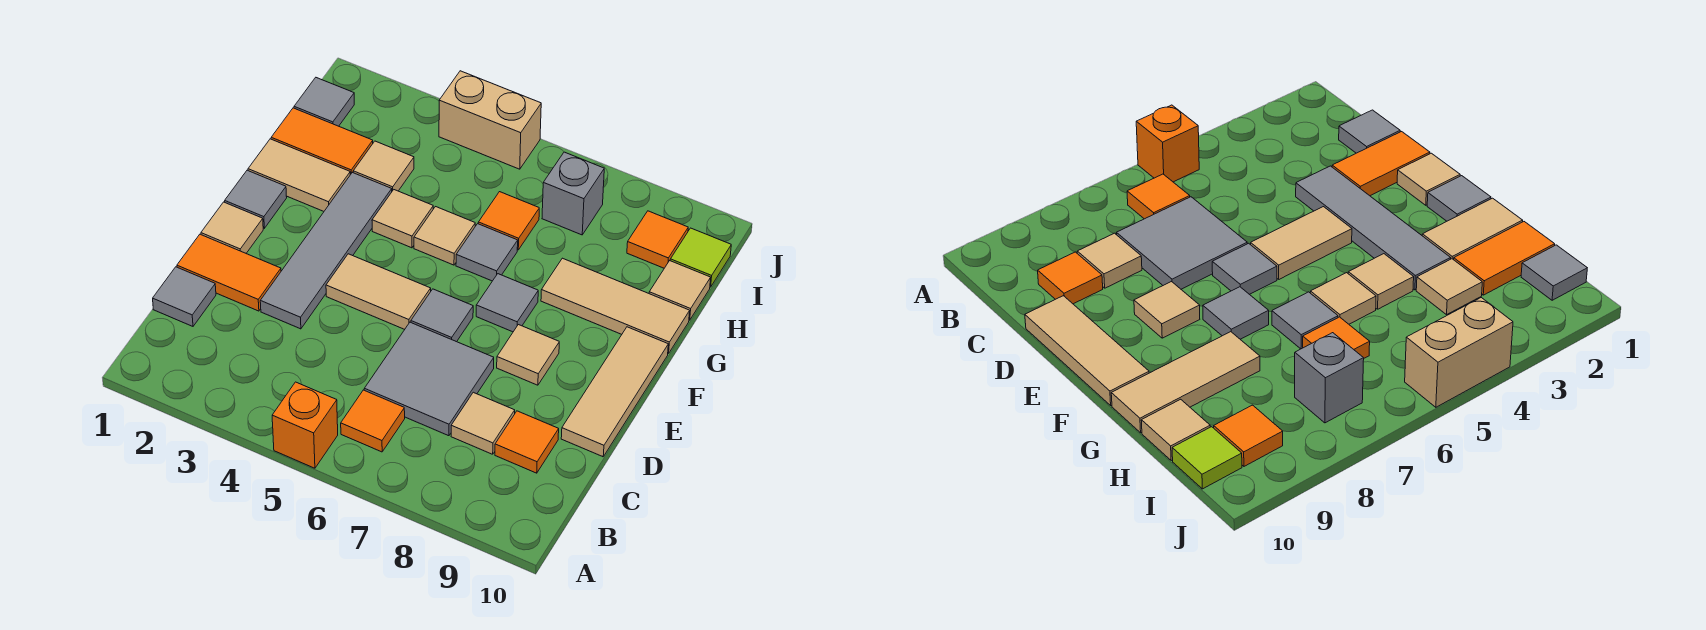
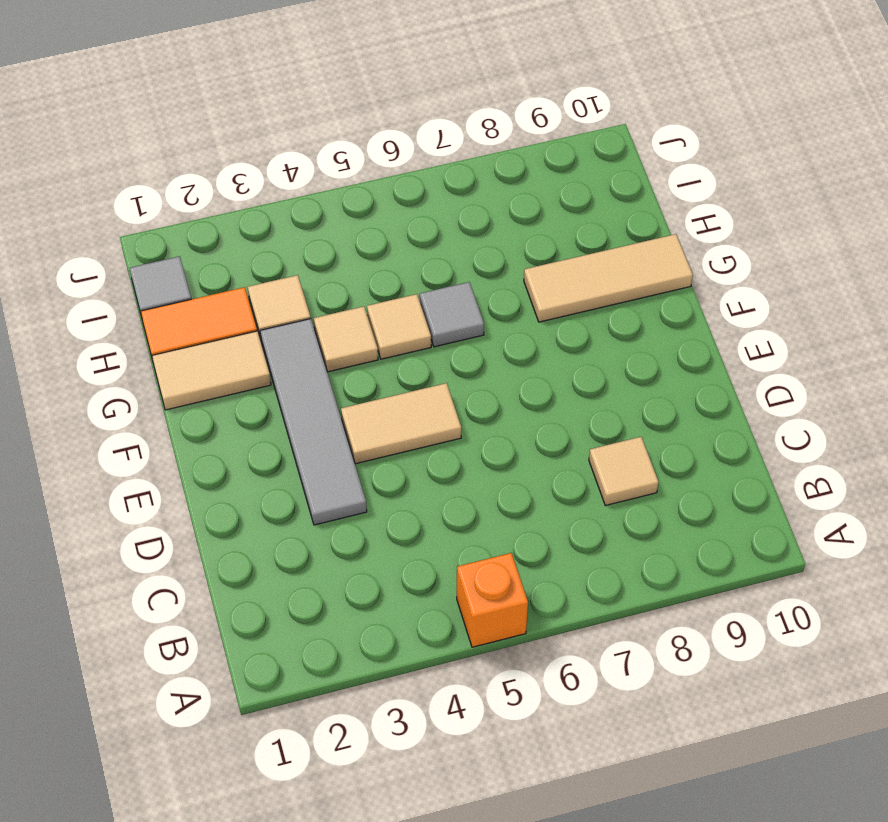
none -> orange tile B6 level 1
none -> grey tile C1 level 1
none -> grey tile C6:D7 level 1

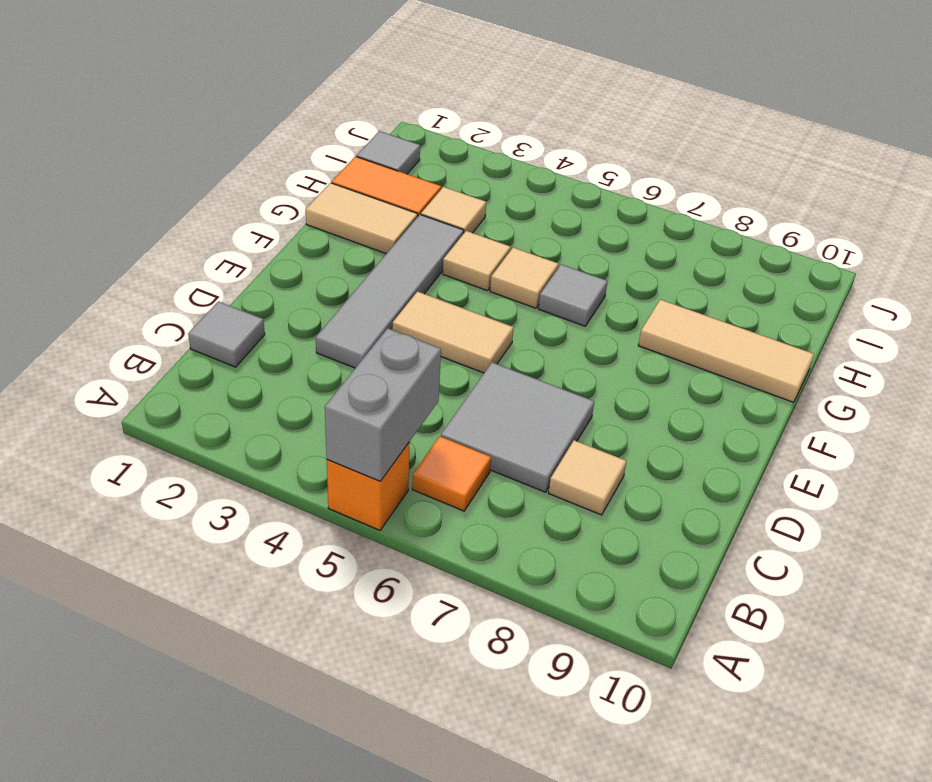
grey brick A5:B5 level 2 -> none
none -> orange tile C9 level 1
none -> orange tile D1:D2 level 1
none -> tan tile D10:F10 level 1

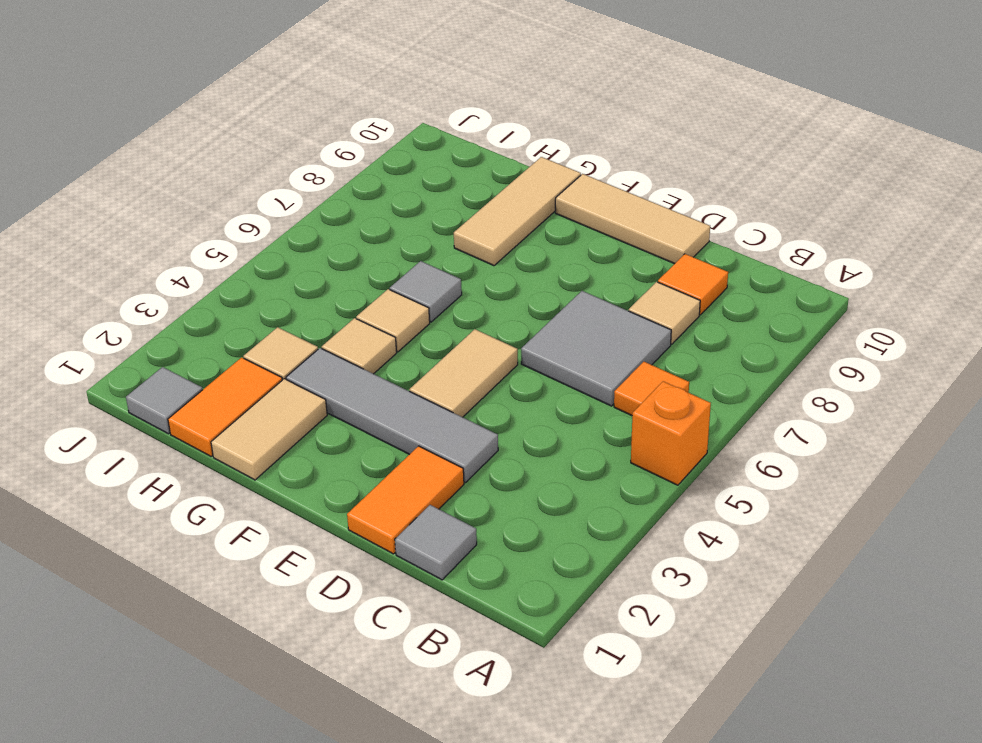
none -> tan tile E1 level 1
none -> grey tile E6 level 1
none -> tan tile E8 level 1

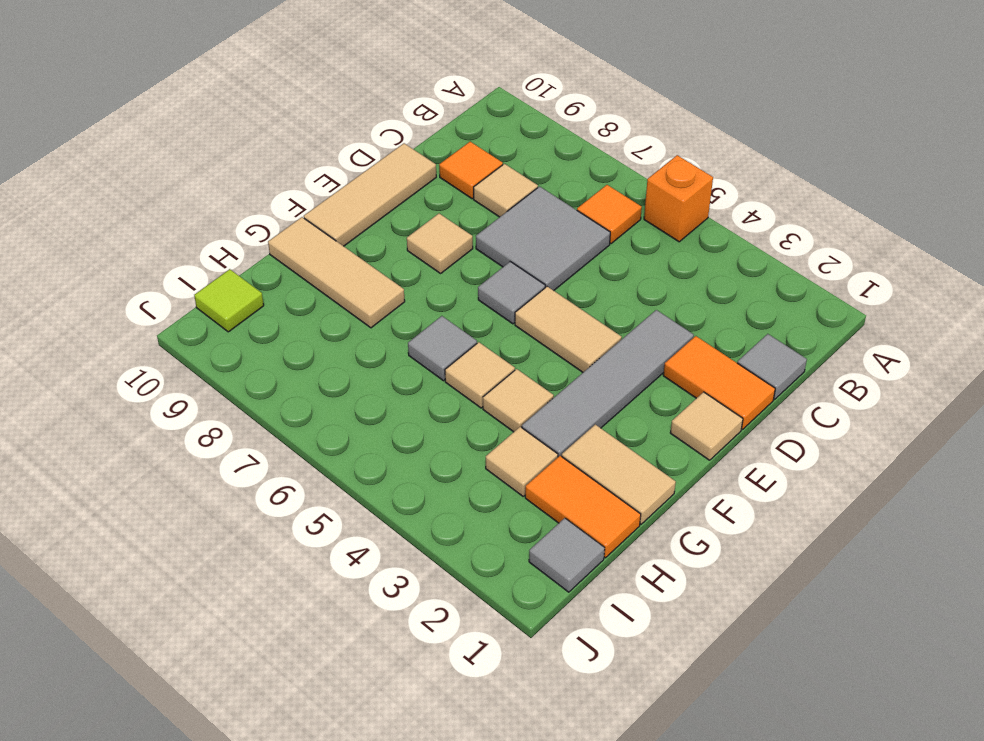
none -> grey tile F1 level 1
none -> grey tile F7 level 1
none -> orange tile H6 level 1

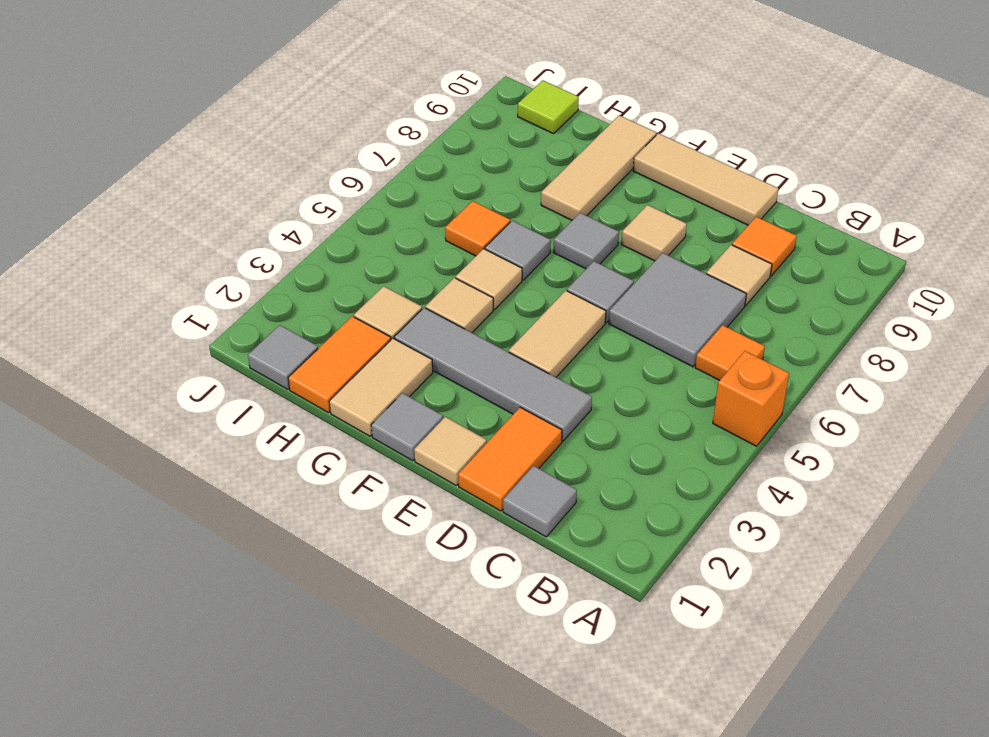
none -> tan tile H10 level 1
none -> grey brick I7 level 1
none -> orange tile I9 level 1

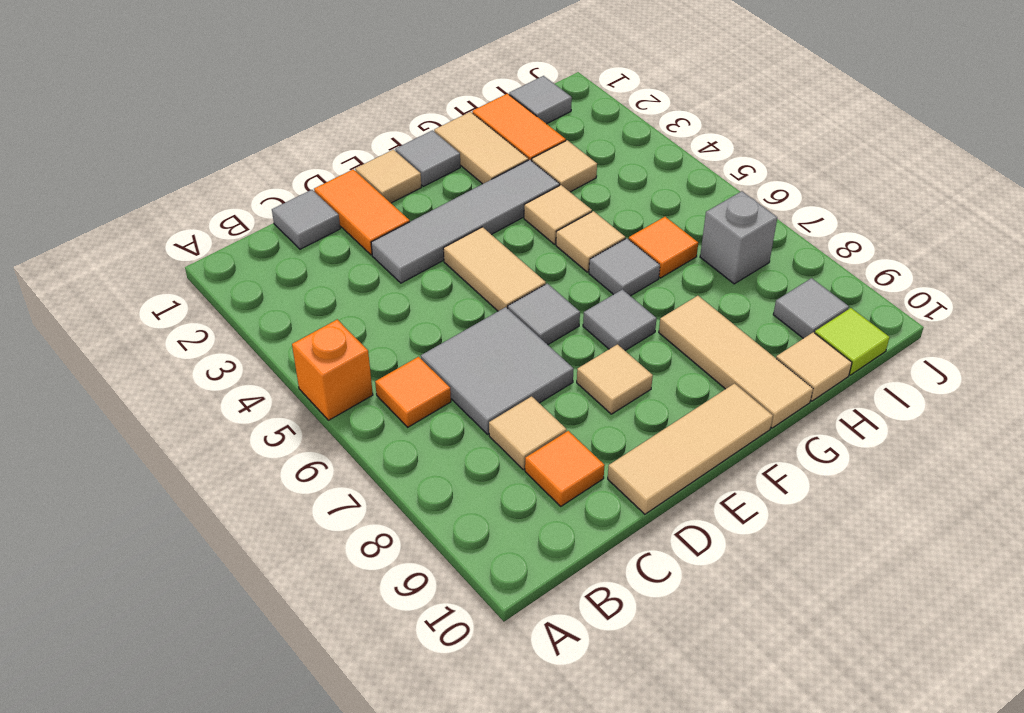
grey tile I9 level 1 -> orange tile I9 level 1
none -> tan brick J4:J5 level 1

